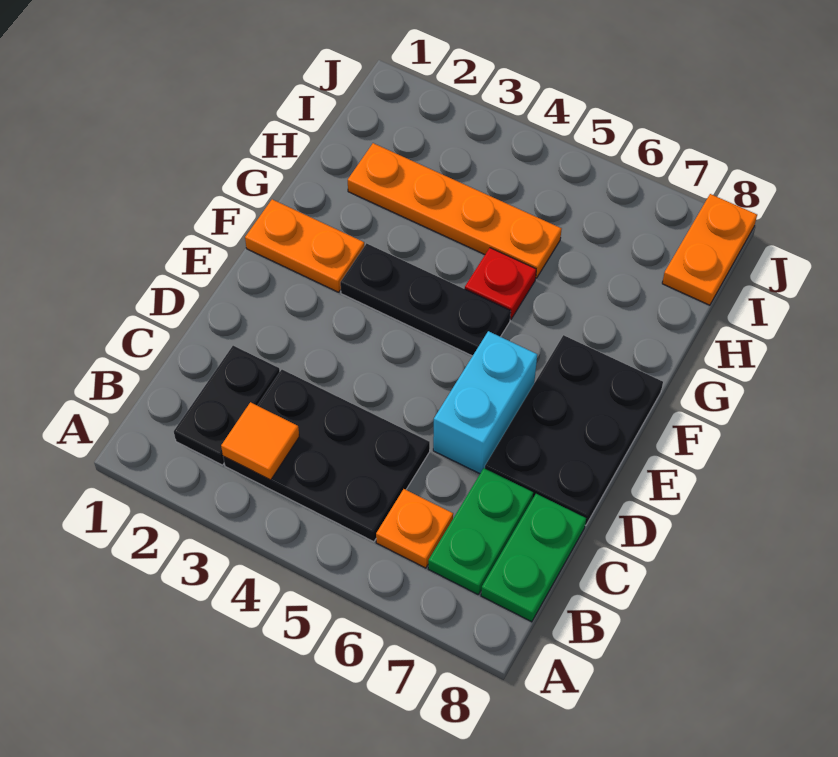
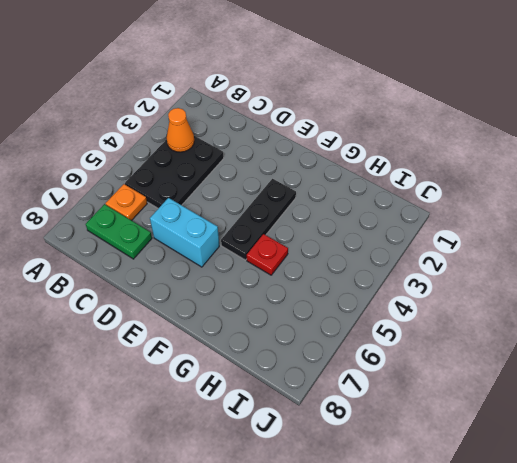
orange cone B3 level 2 -> orange tile B3 level 2
none -> black plate B2:C2 level 1
none -> green plate B8:C8 level 1
none -> black plate D7:F8 level 1

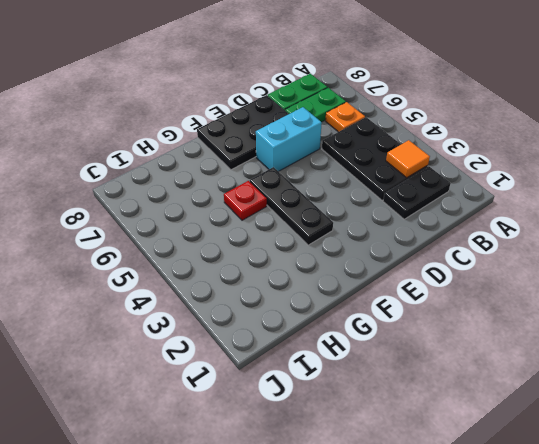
none -> orange plate F1:F2 level 1
none -> orange plate H2:H5 level 1
none -> orange plate I8:J8 level 1

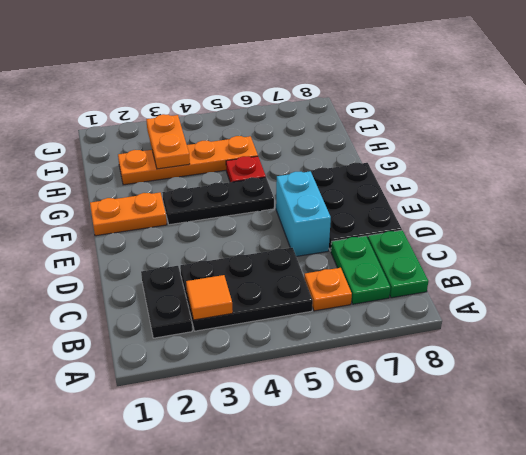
orange plate H3:I3 level 2 -> orange plate I8:J8 level 1

